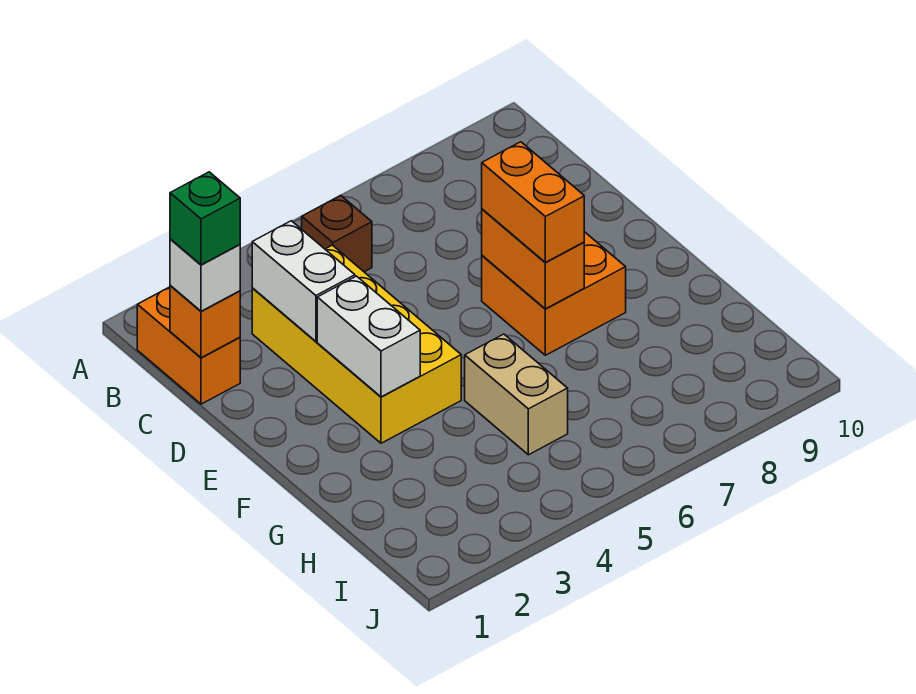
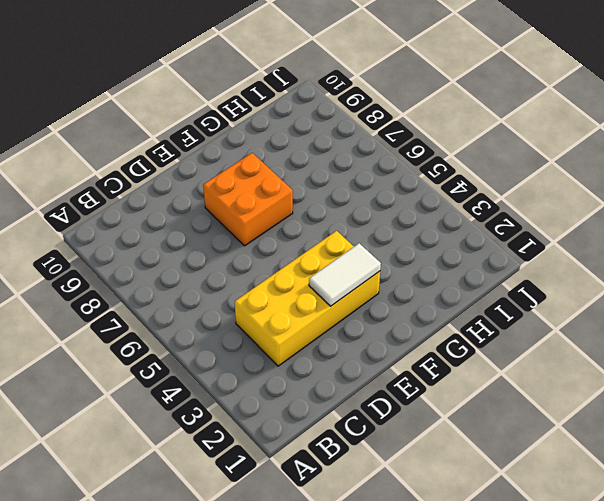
white tile E3:F3 level 2 -> white brick E3:F3 level 2
none -> orange brick B1:C1 level 1
none -> brown brick B5 level 1
none -> tan brick G5:H5 level 1

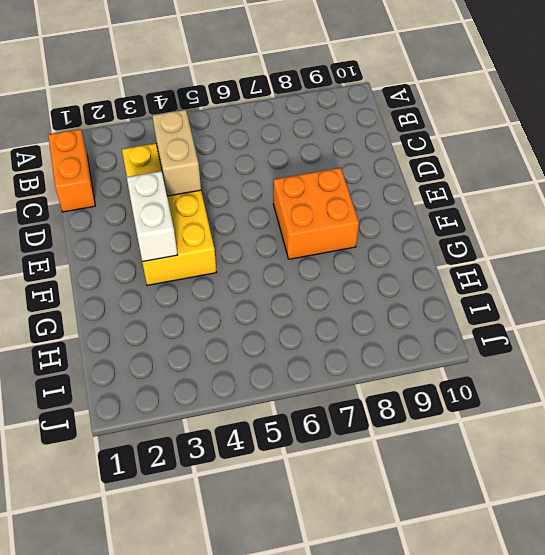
tan brick C4:D4 level 2 -> tan brick G5:H5 level 1
none -> brown brick B5 level 1
none -> orange brick C1 level 2
none -> white brick C3:D3 level 2

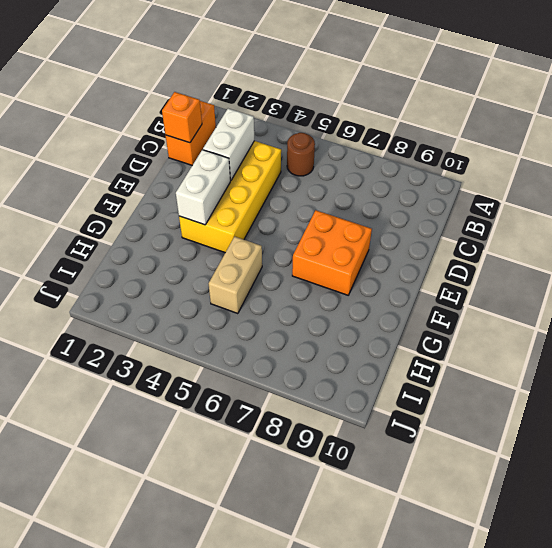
brown round brick B5 level 1 -> brown brick B5 level 1
none -> orange brick E7:F7 level 2
none -> white brick C1 level 3
none -> orange brick E7:F7 level 3

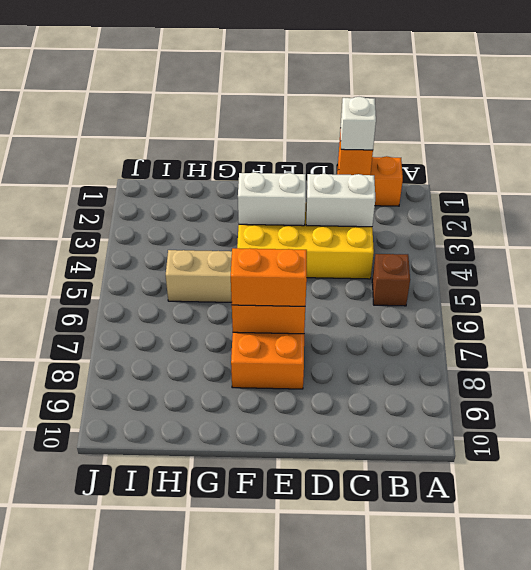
none -> green brick C1 level 4

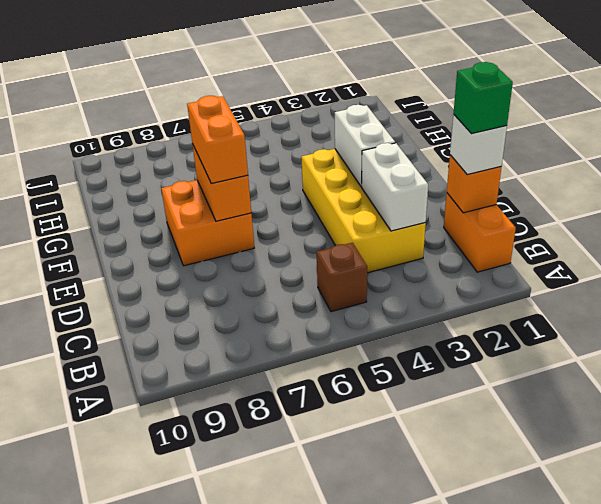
none -> tan brick G5:H5 level 1

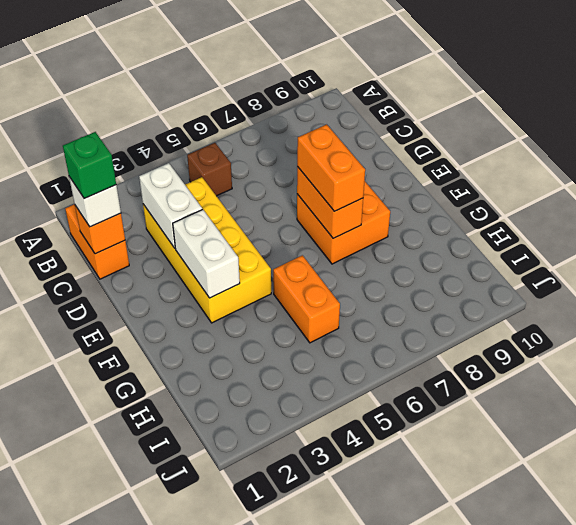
orange brick G5:H5 level 1 -> tan brick G5:H5 level 1

